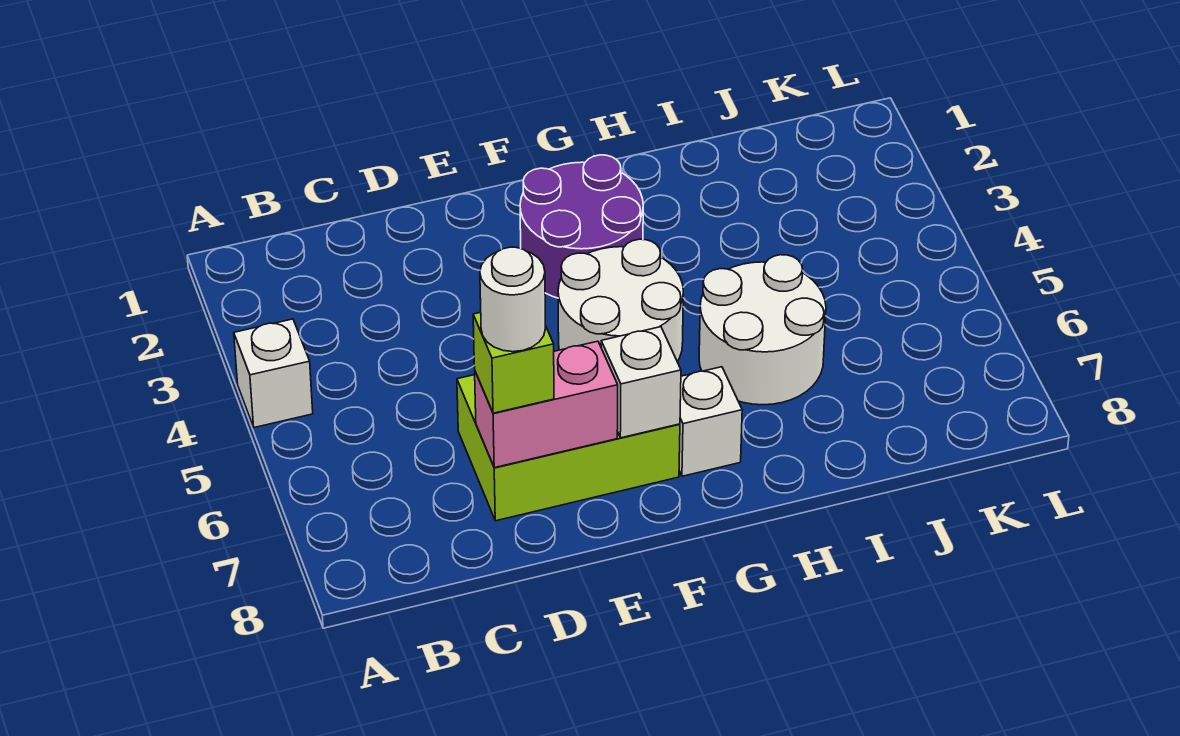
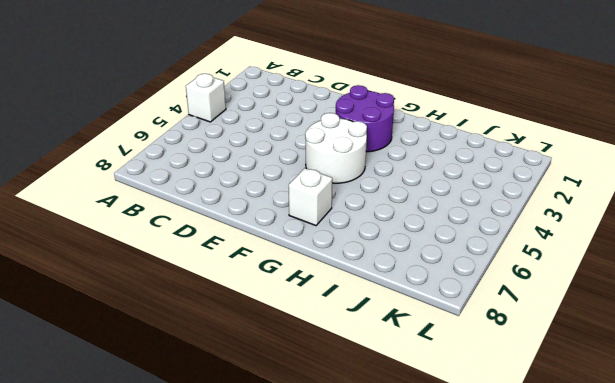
none -> lime brick D6:F7 level 1
none -> white round brick H5:I6 level 1

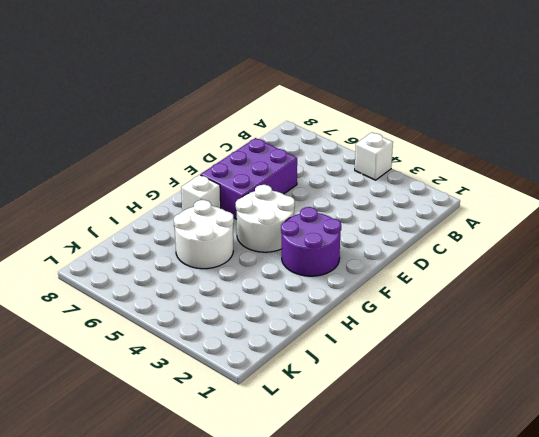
purple brick D6:F7 level 1 -> lime brick D6:F7 level 1
none -> pink brick D7:E7 level 2
none -> white brick F7 level 2

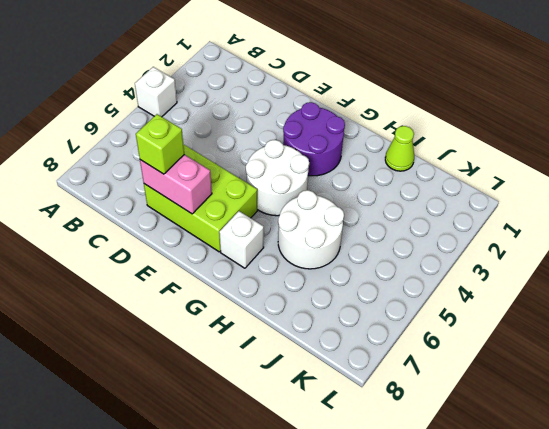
lime cone I1 level 1 -> none
none -> white brick F7 level 2
none -> white round brick D7 level 4

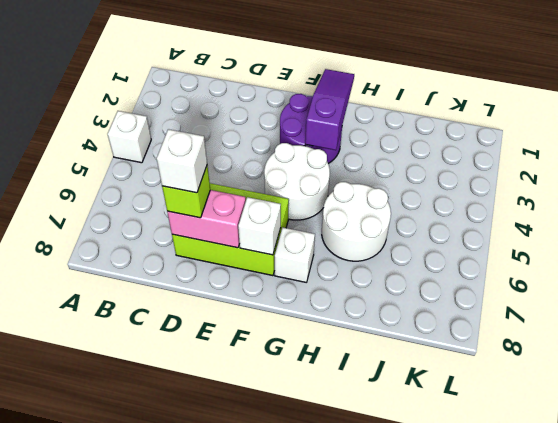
white brick D7 level 4 -> white round brick D7 level 4
purple slope G1:G3 level 2 top 3 -> none

